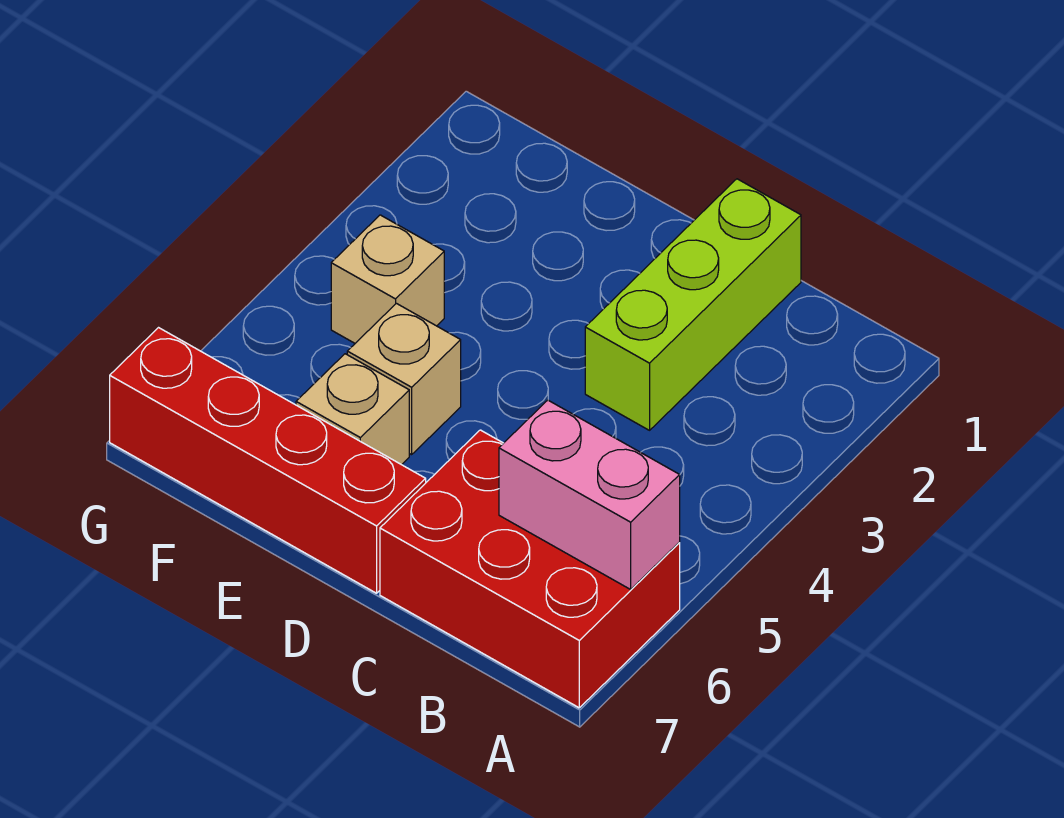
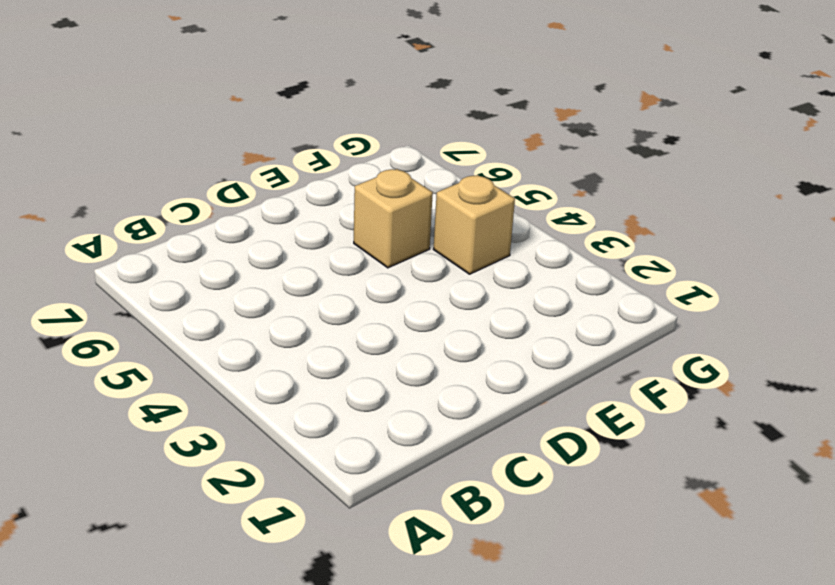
none -> red brick A6:C7 level 1
none -> lime brick C1:C3 level 1

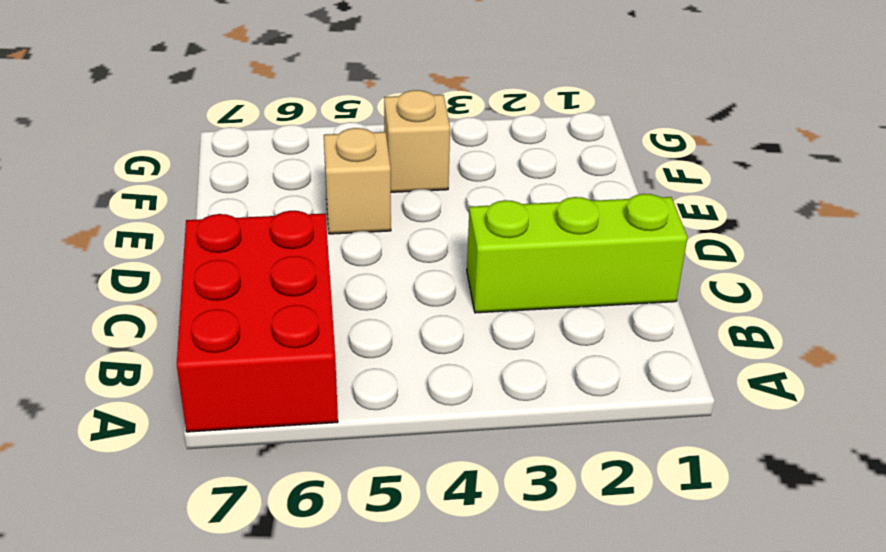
none -> red brick D7:G7 level 1
none -> tan brick E6 level 1

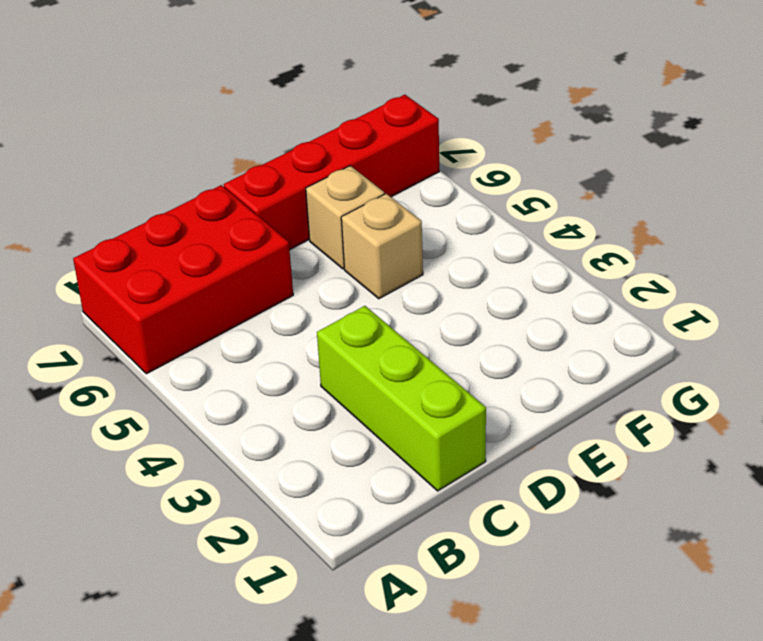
none -> tan brick F4 level 1
none -> pink brick A6:B6 level 2

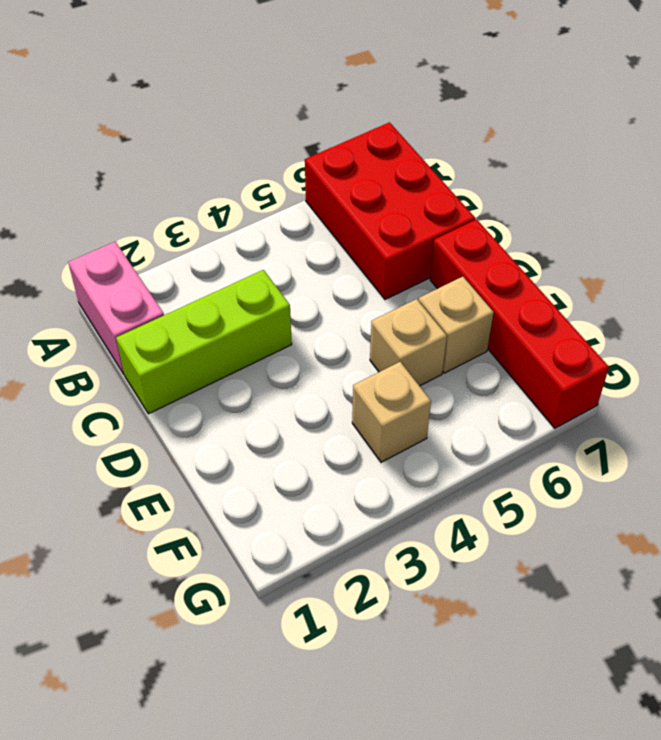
pink brick A1:B1 level 1 -> pink brick A6:B6 level 2

